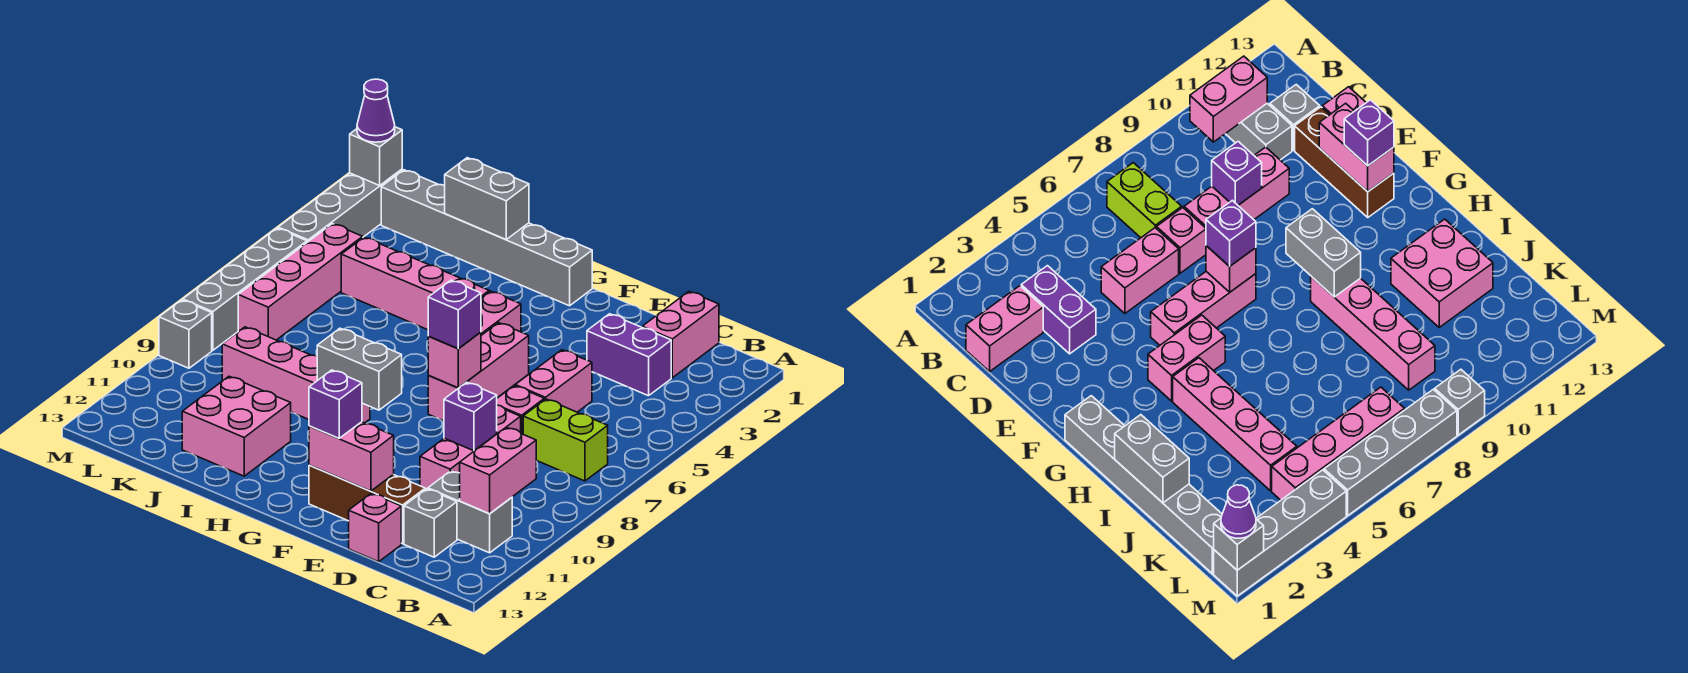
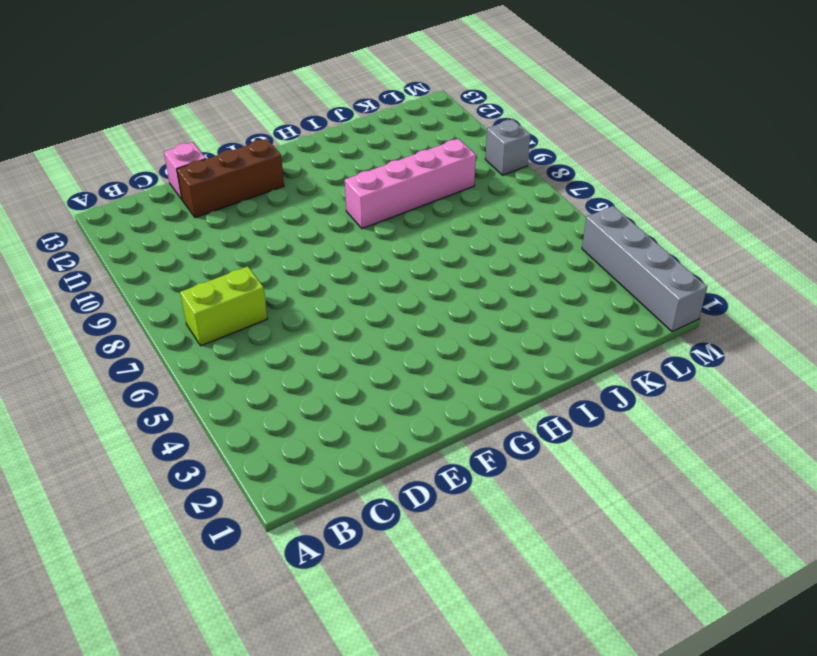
none -> grey brick B11:C11 level 1
none -> pink brick C1:C2 level 1
none -> purple brick C3:D3 level 1
none -> grey brick C12 level 1

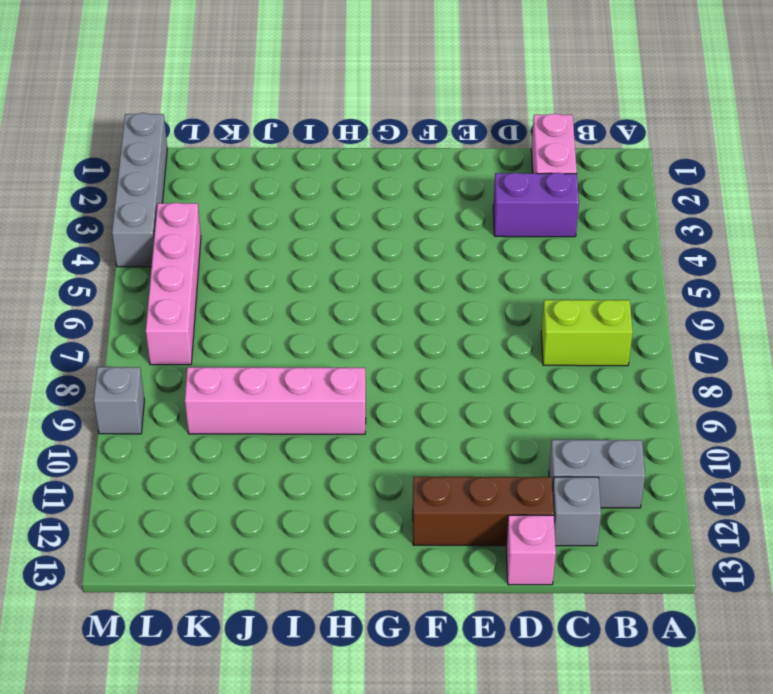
none -> pink brick D5:D6 level 1
none -> pink brick D7 level 1
none -> pink brick D8:D10 level 1
none -> pink brick F5:F7 level 1

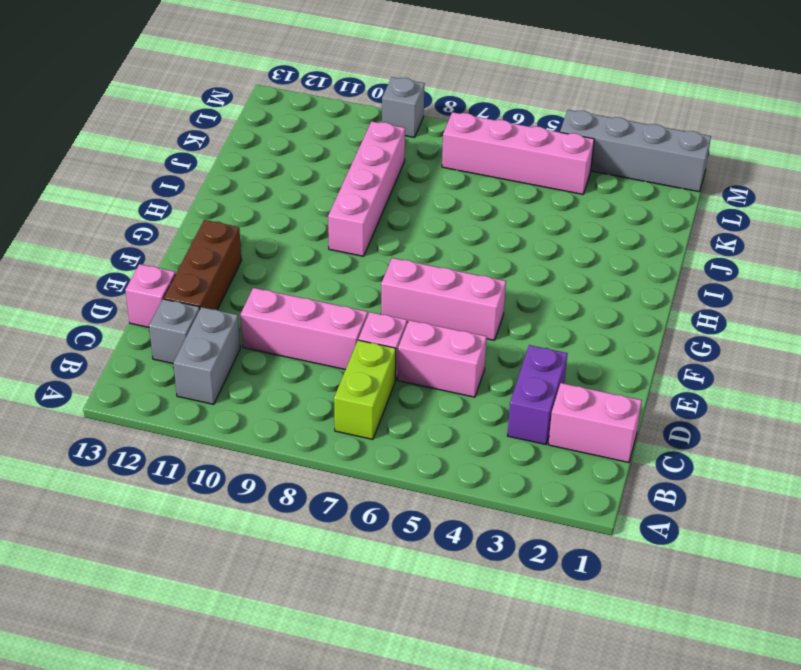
none -> grey brick G1:L1 level 1
none -> pink brick G4:G5 level 1
none -> pink brick H4:K4 level 1
none -> pink brick I11:J12 level 1

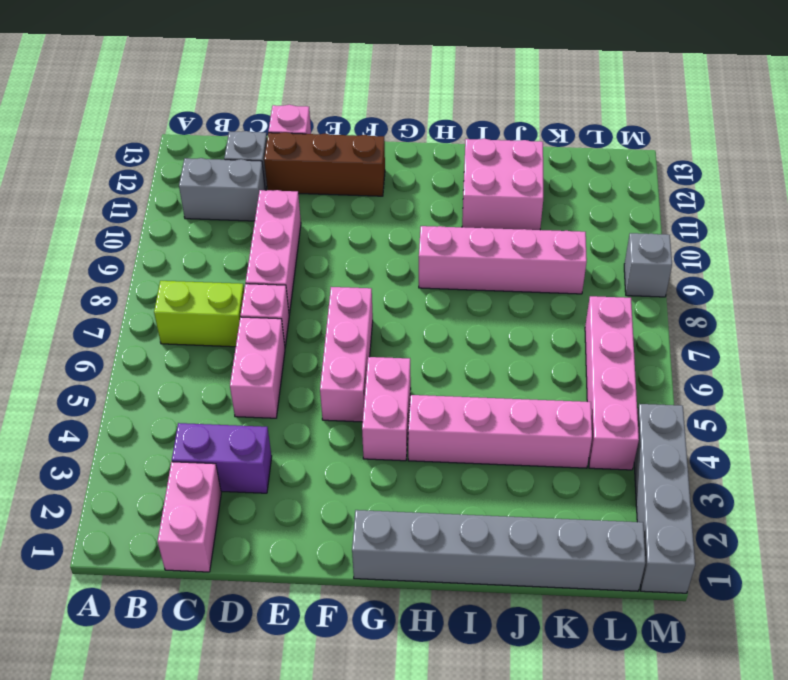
none -> grey brick M5:M8 level 1
none -> pink brick B10:B11 level 2
none -> purple brick D9 level 2
none -> pink brick E12:F12 level 2

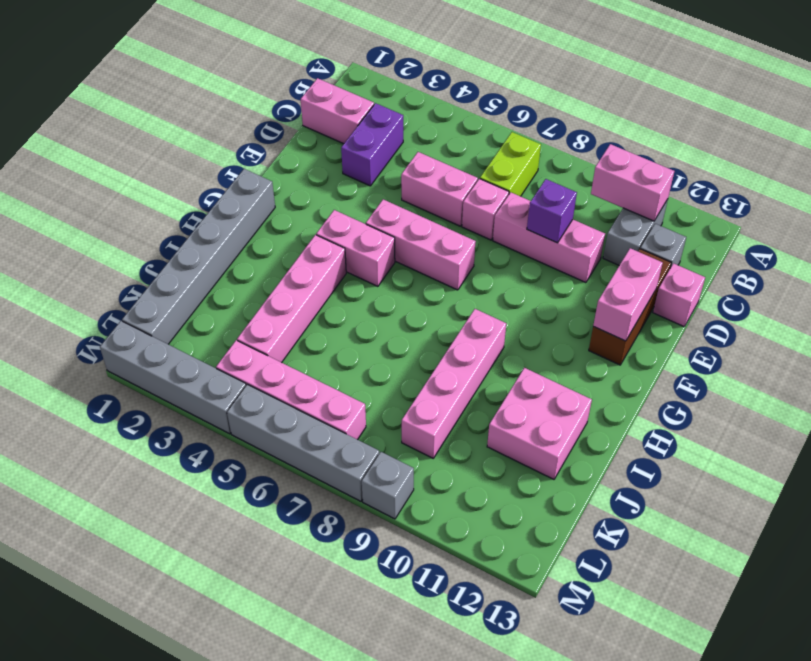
none -> pink brick F7 level 2
none -> grey brick G9:H9 level 2
none -> grey brick I1:J1 level 2
none -> grey brick M1 level 2

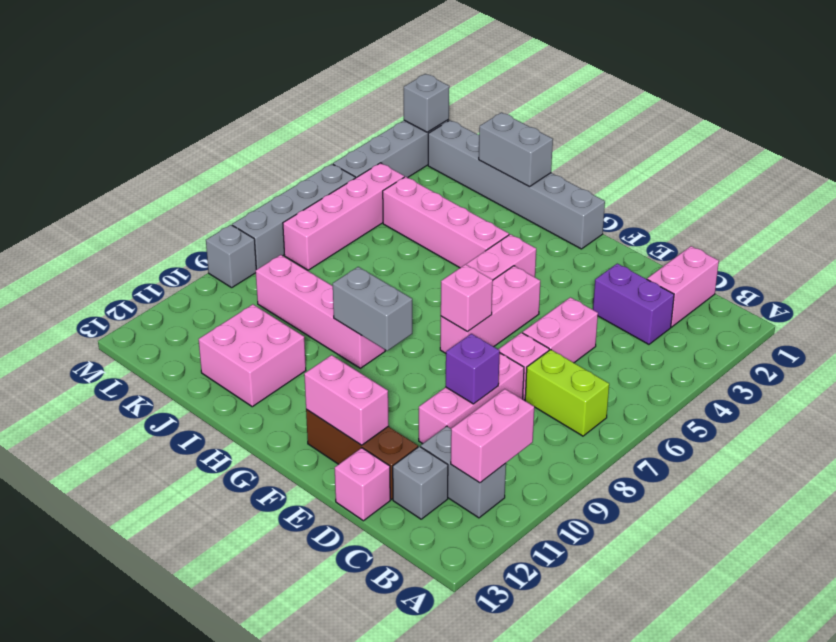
none -> purple brick F7 level 3
none -> purple brick F12 level 3
none -> purple cone M1 level 3

